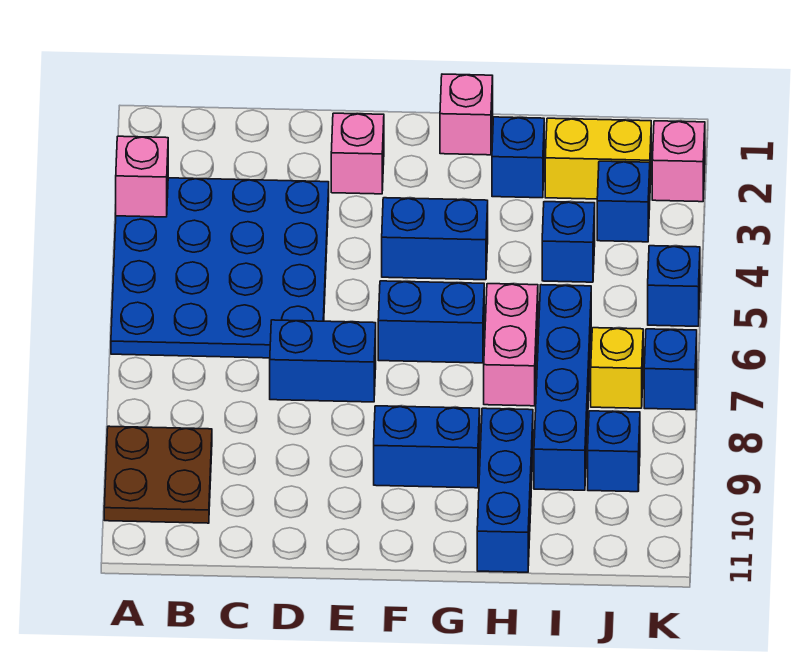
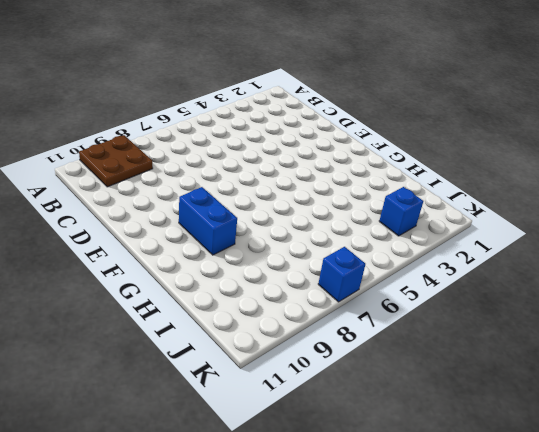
none -> blue plate A3:D6 level 1
none -> blue brick D7:E7 level 1
none -> pink brick E2 level 1

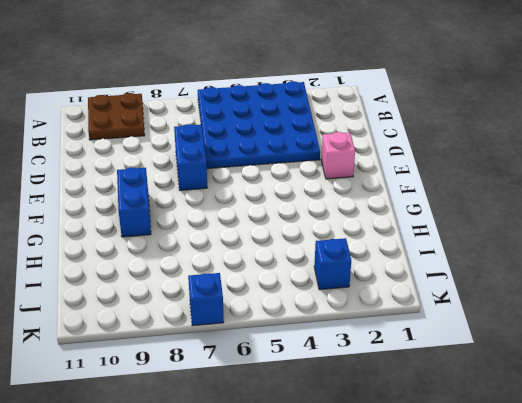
none -> blue brick F4:G4 level 1
none -> blue brick F6:G6 level 1
none -> pink brick G1 level 1

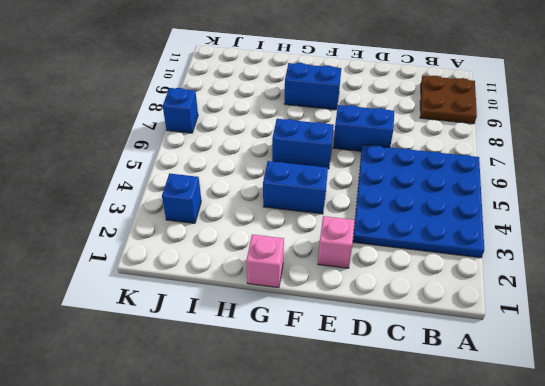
none -> blue brick H2 level 1
none -> pink brick H6:H7 level 1
none -> blue brick H9:H11 level 1

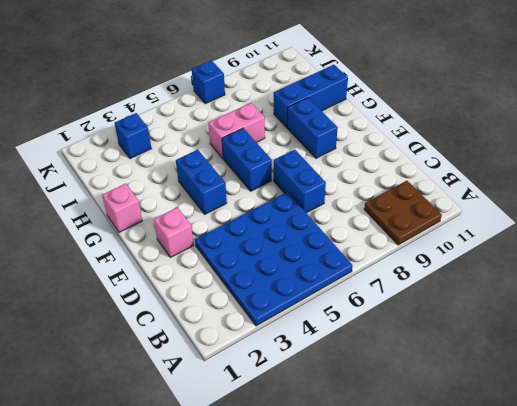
none -> blue brick H2 level 1
none -> yellow brick I2:J2 level 1
none -> blue brick I4 level 1

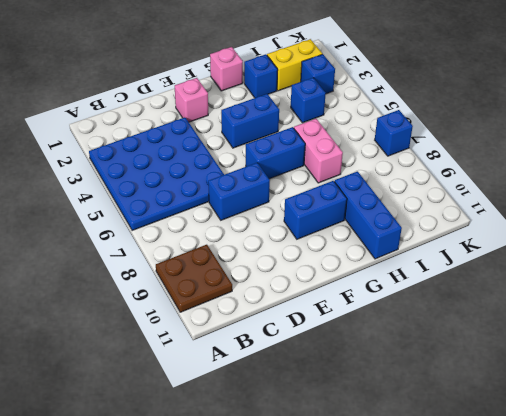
none -> blue brick I6:I9 level 1
none -> yellow brick J7 level 1
none -> blue brick J9 level 1

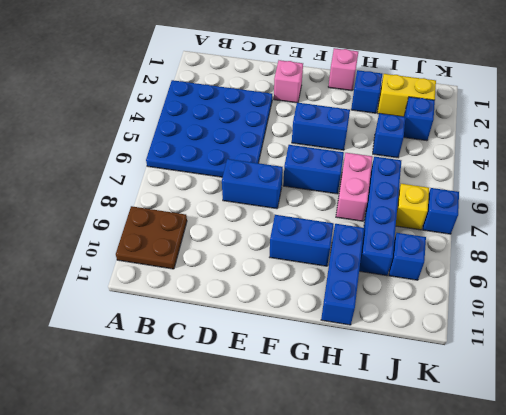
none -> pink brick K2 level 1
none -> blue brick K5 level 1
none -> pink brick A3 level 2

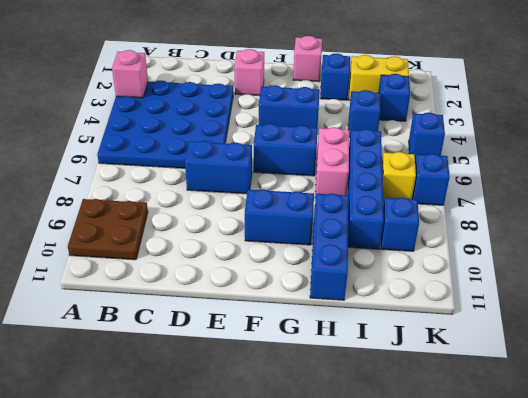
none -> pink brick K2 level 1

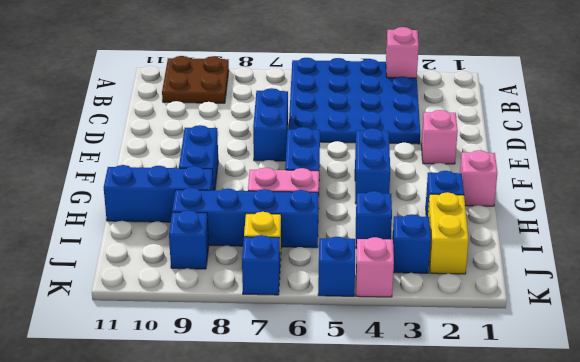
pink brick K4 level 1 -> pink brick K2 level 1

